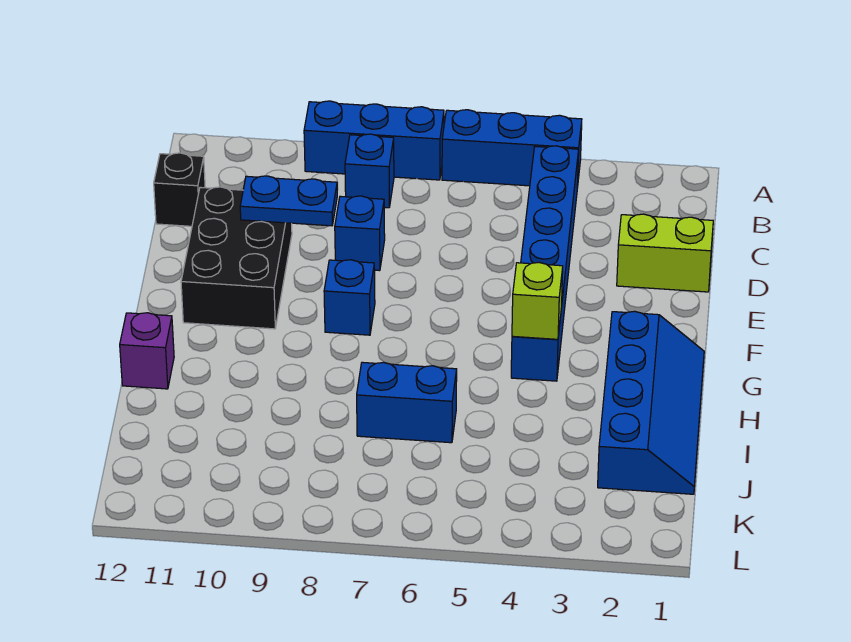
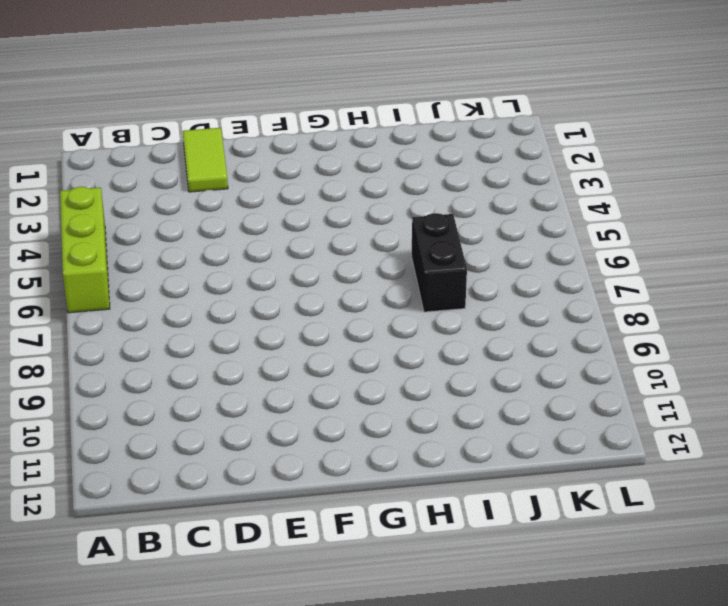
lime brick A4:A6 level 1 -> blue brick A4:A6 level 1
lime tile D1:D2 level 1 -> lime brick D1:D2 level 1
black brick I6:I7 level 1 -> blue brick I6:I7 level 1
none -> blue brick A7:A9 level 1
none -> blue brick B4:G4 level 1
none -> blue brick B8 level 1

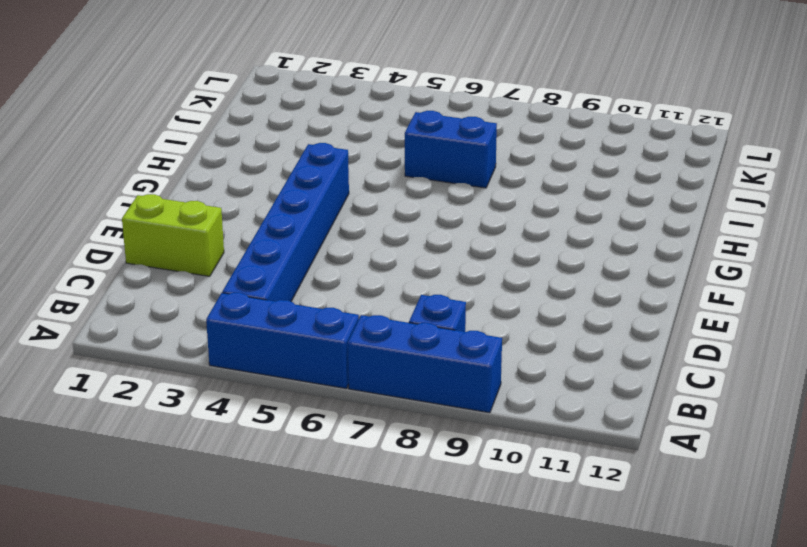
none -> black brick C12 level 1
none -> blue brick D8 level 1
none -> black brick D10:F11 level 1

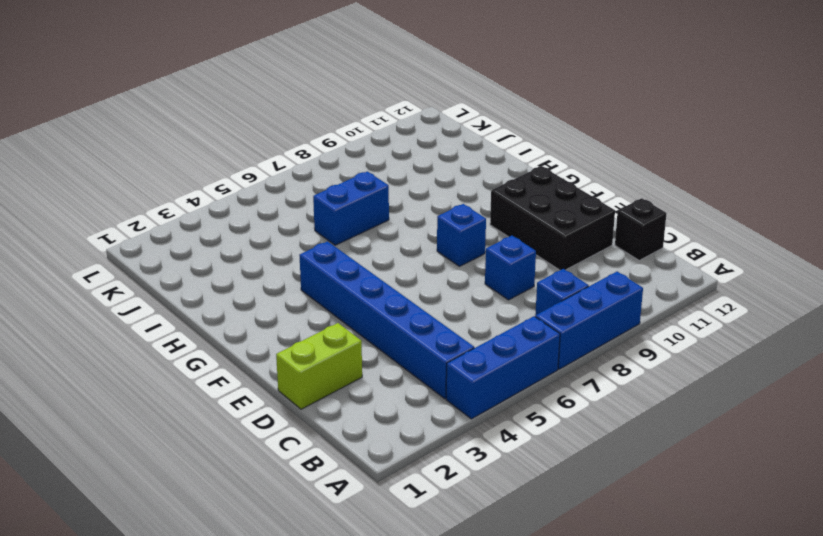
none -> blue slope G1:J2 level 1 top 2
none -> purple brick H12 level 1
none -> blue plate D9:D10 level 2

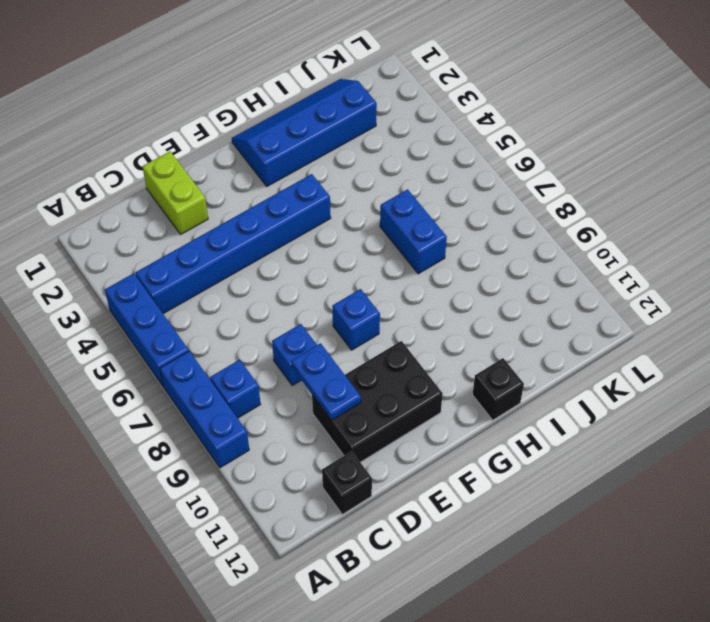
black brick H12 level 1 -> purple brick H12 level 1
none -> lime brick G4 level 2

